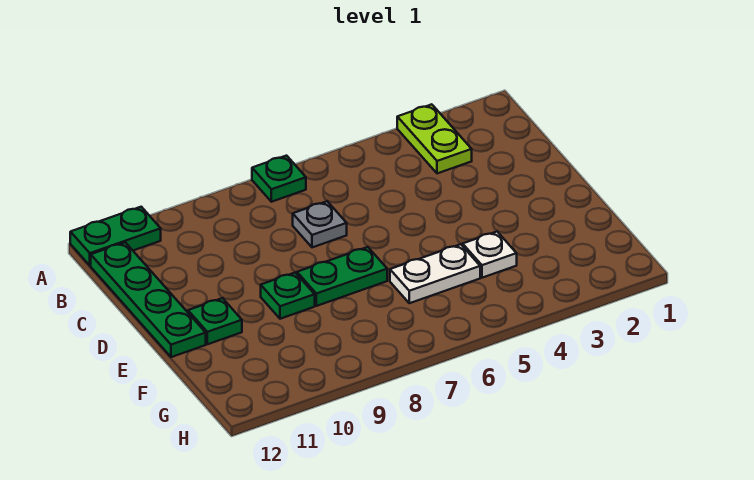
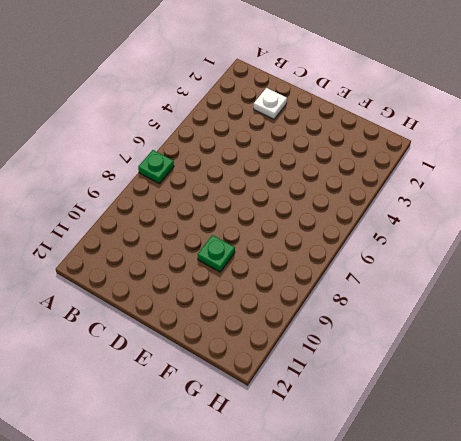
white plate C2 level 1 -> white plate F4 level 1
none -> lime plate A3:B3 level 1
none -> green plate A11:A12 level 1

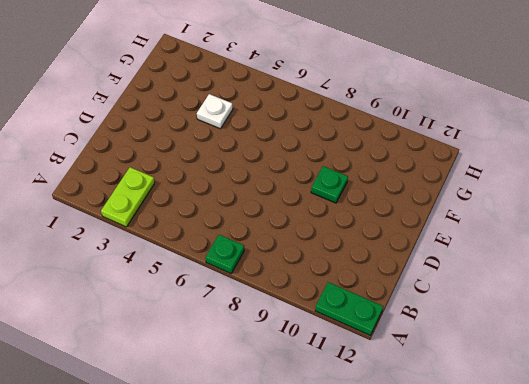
none -> green plate B12:E12 level 1
none -> grey plate C7 level 1

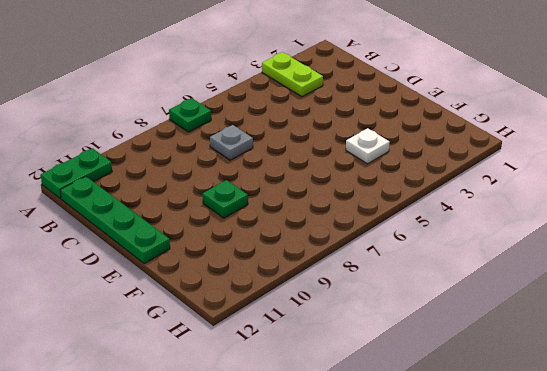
none -> green plate E7:E8 level 1
none -> green plate E11 level 1

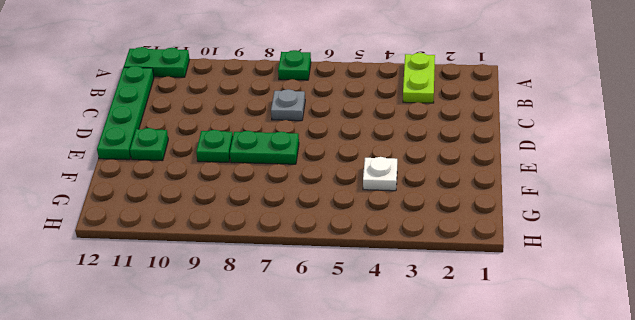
none -> white plate F5:F6 level 1

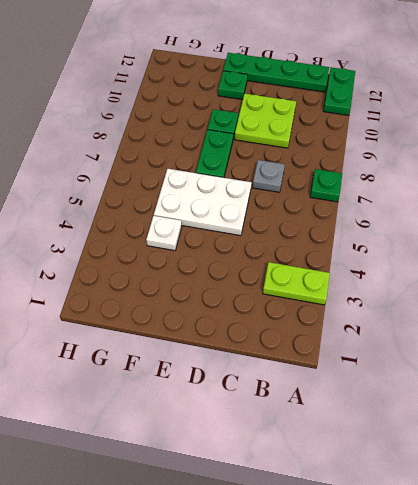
lime plate C9:D10 level 1 -> none
white plate D5:F6 level 1 -> white plate F5:F6 level 1

